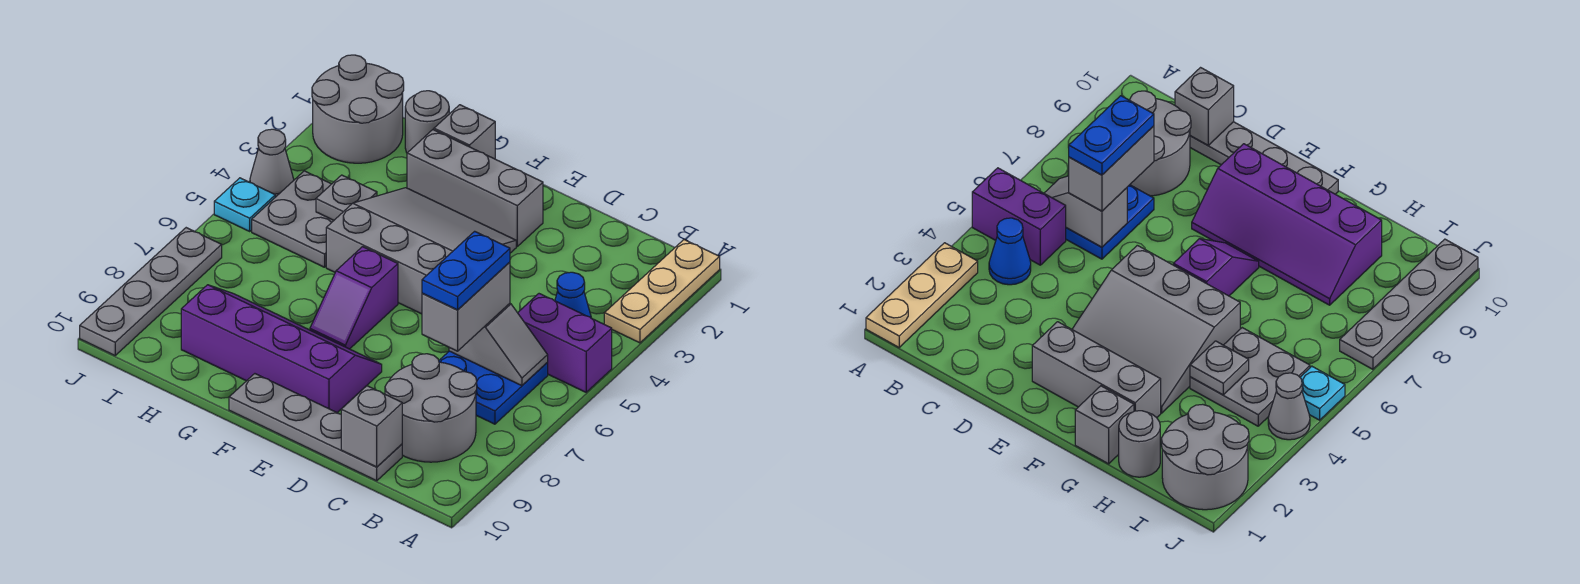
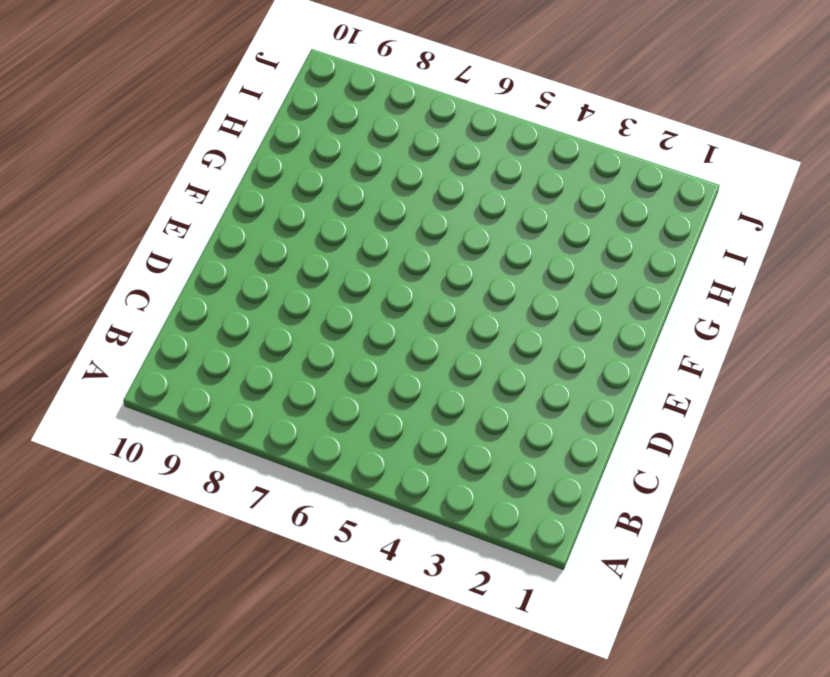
none -> tan plate A1:A3 level 1
none -> purple brick A5:B5 level 1
none -> blue cone B4 level 1

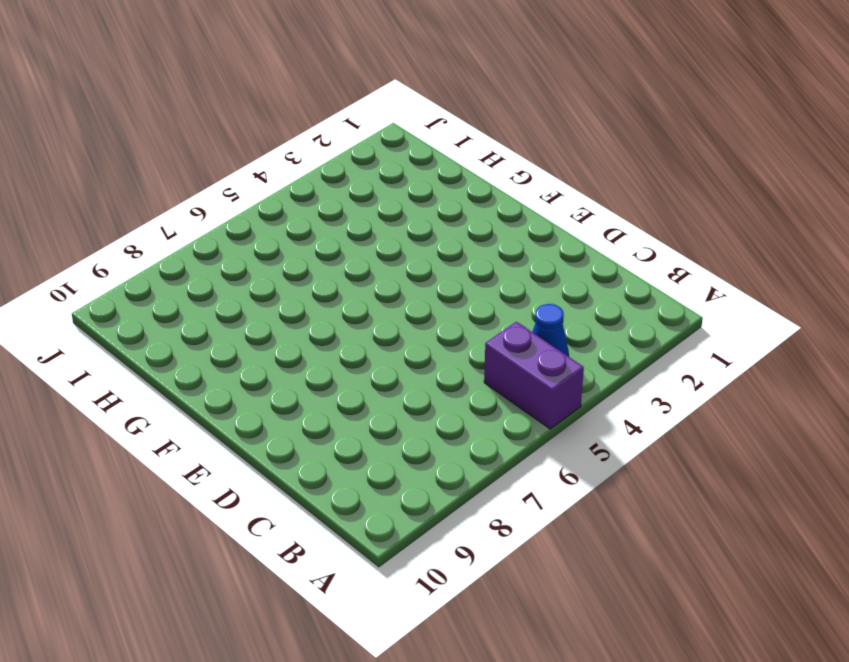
none -> tan plate A1:A3 level 1
none -> blue plate B6:C7 level 1
none -> grey round brick B8:C9 level 1

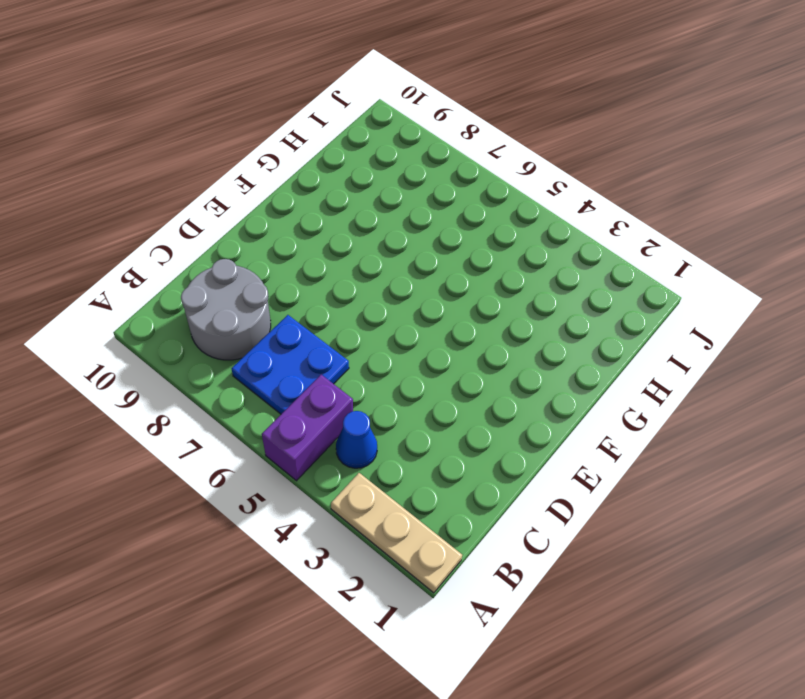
none -> grey plate C10:F10 level 1
none -> grey brick E2:G2 level 1
none -> grey slope E3:G5 level 1 top 5

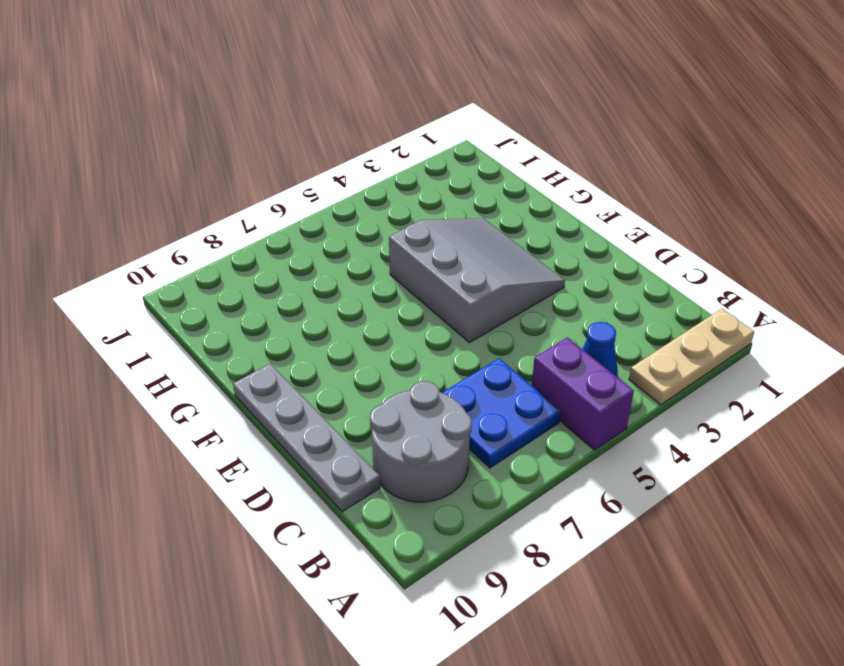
none -> grey brick E2:G2 level 1
none -> purple slope E8:H9 level 1 top 9
none -> purple slope F6:F7 level 1 top 6

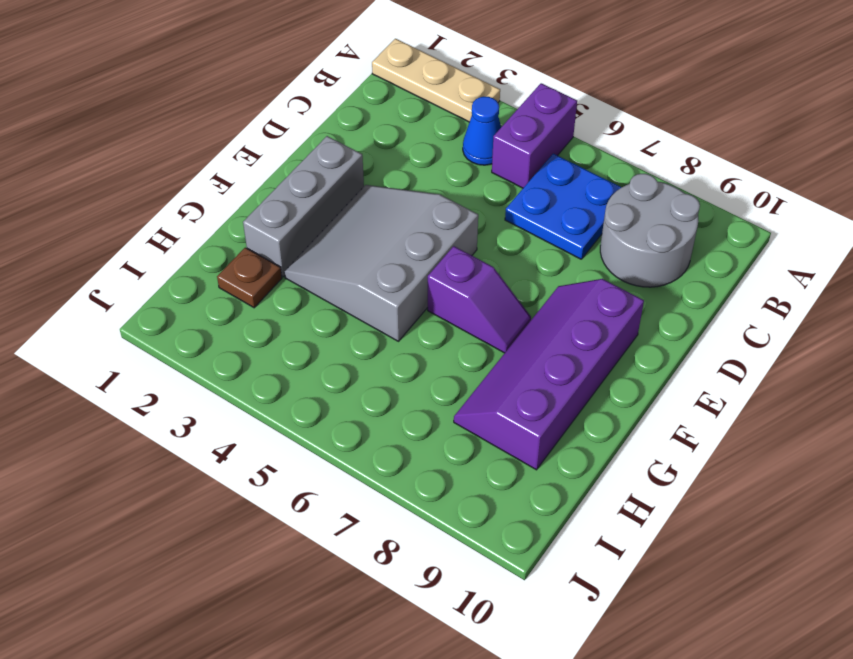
brown plate H2 level 1 -> none
none -> grey plate C10:F10 level 1
none -> grey brick G1 level 1
none -> grey round brick H1 level 1

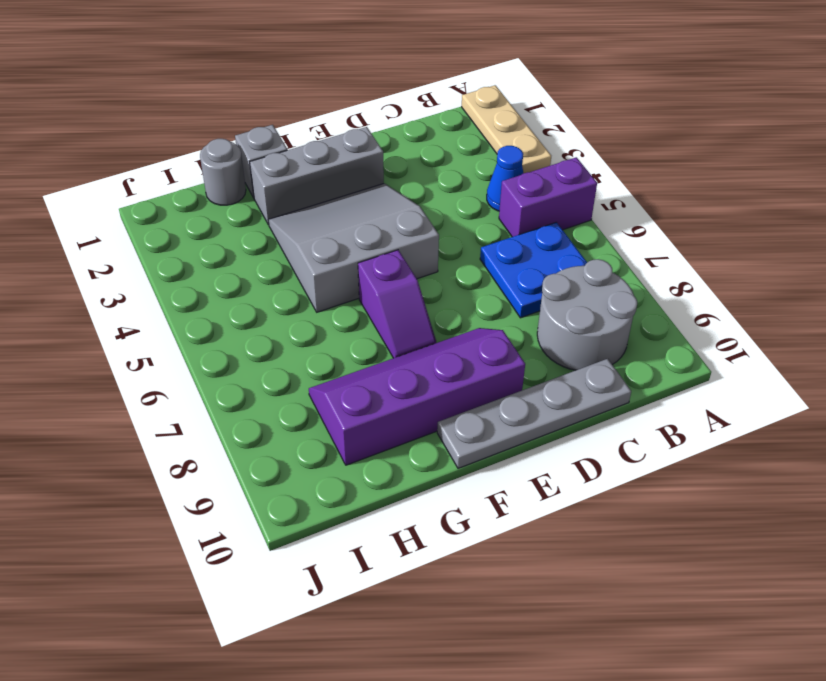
none -> grey plate H4:I5 level 1
none -> grey round brick I1:J2 level 1
none -> grey cone J4 level 1

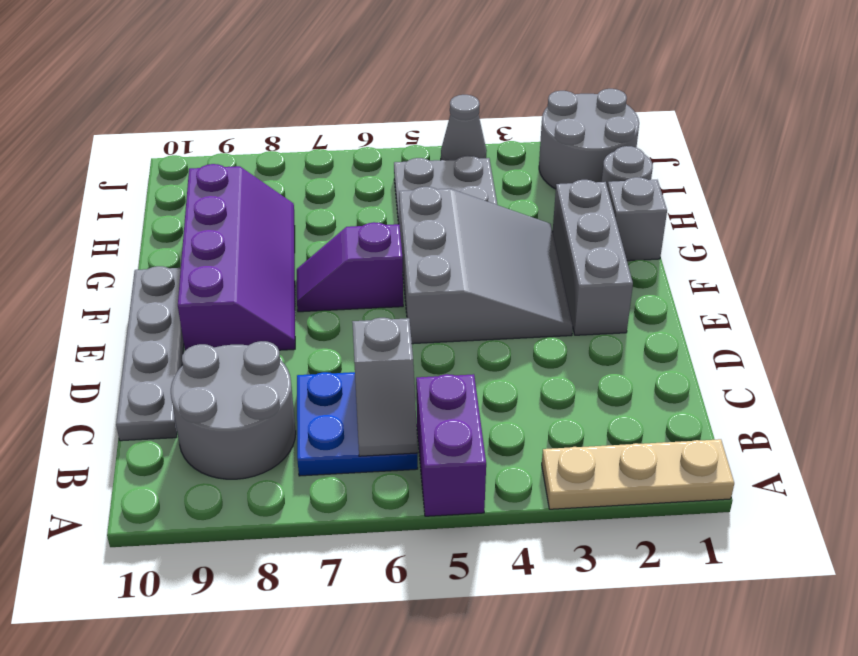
none -> blue cone B4 level 1
none -> cyan plate J5 level 1
none -> grey plate J7:J10 level 1

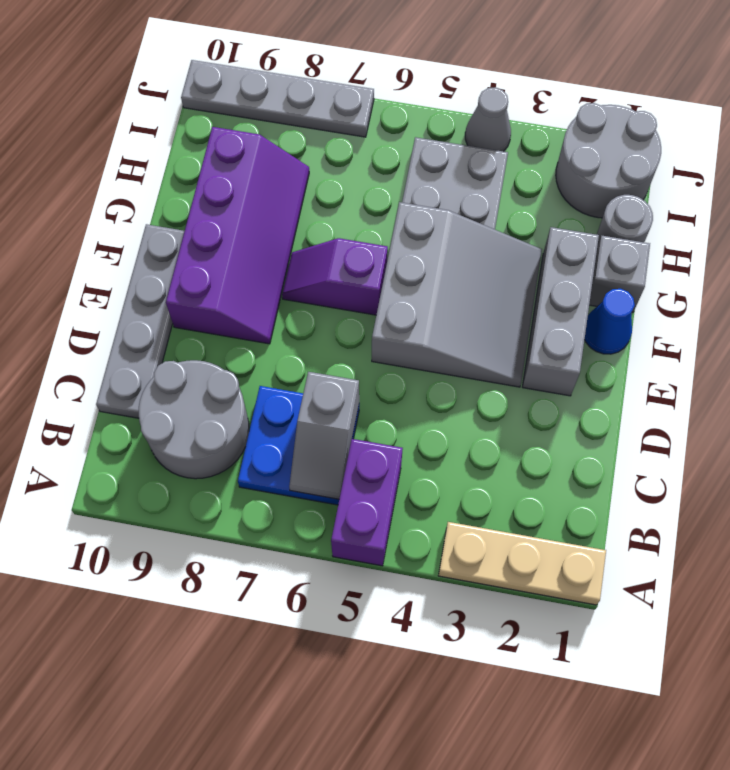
blue cone F1 level 1 -> blue cone B4 level 1
none -> cyan plate J5 level 1
none -> grey brick C10 level 2
none -> grey plate H4 level 2

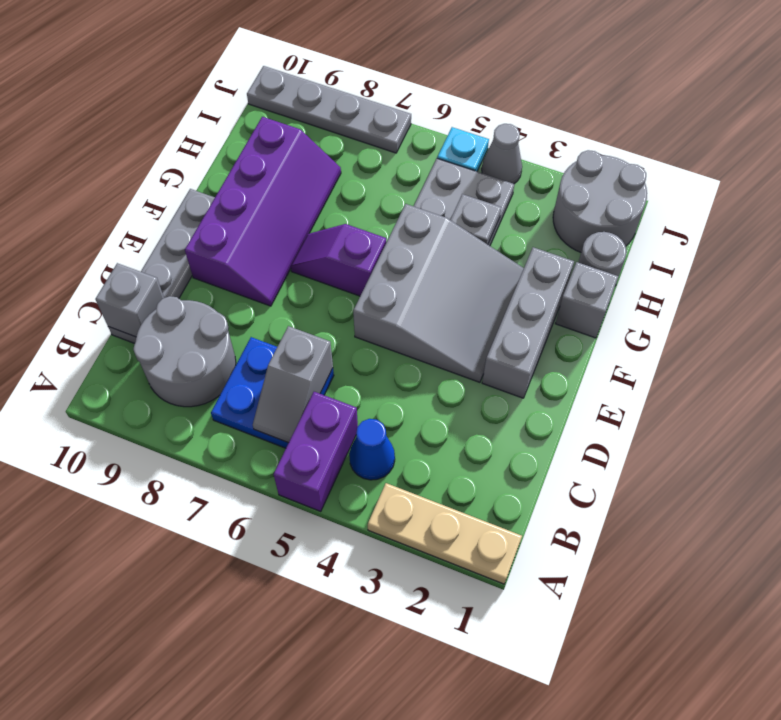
none -> grey brick C6:C7 level 3
none -> blue plate C6:C7 level 4

